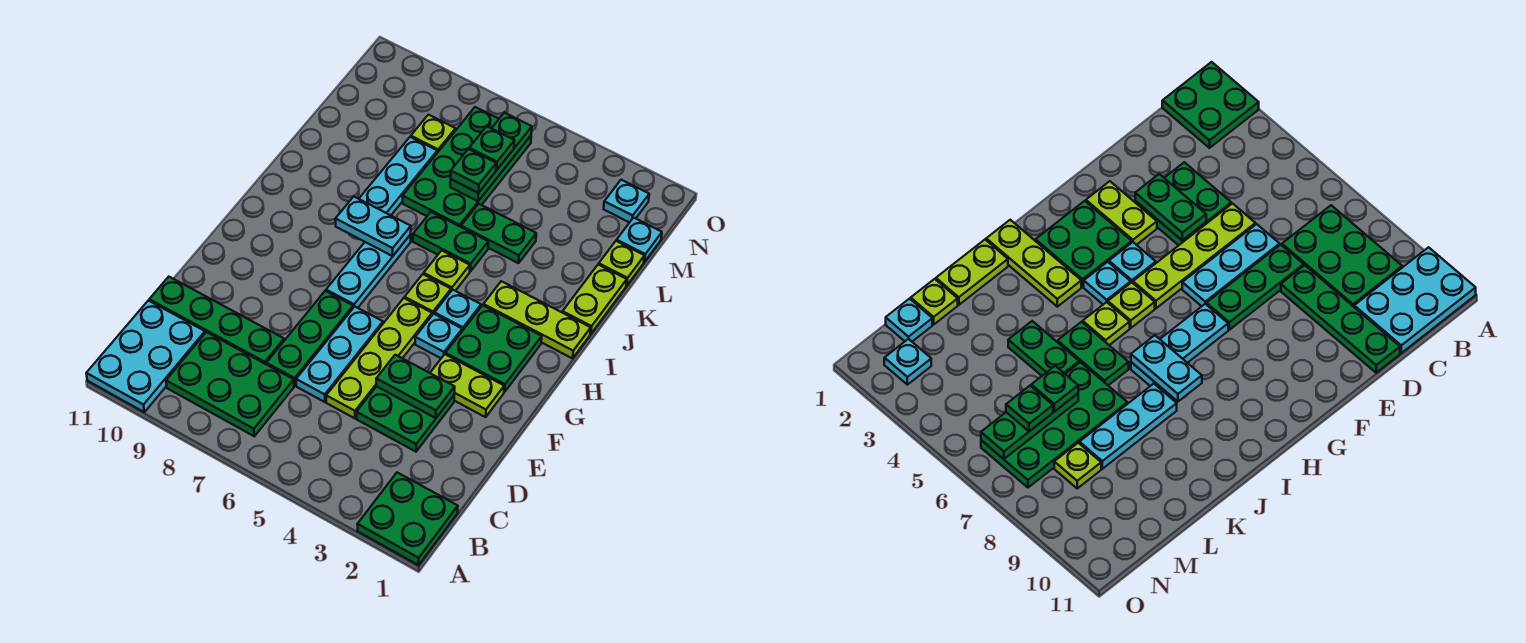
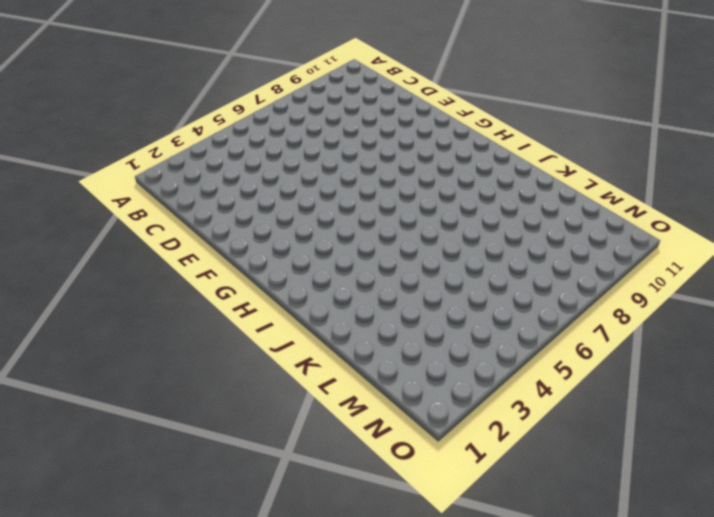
none -> green plate A1:B2 level 1
none -> cyan plate A10:C11 level 1
none -> green plate B7:C9 level 1
none -> green plate D3:E4 level 1

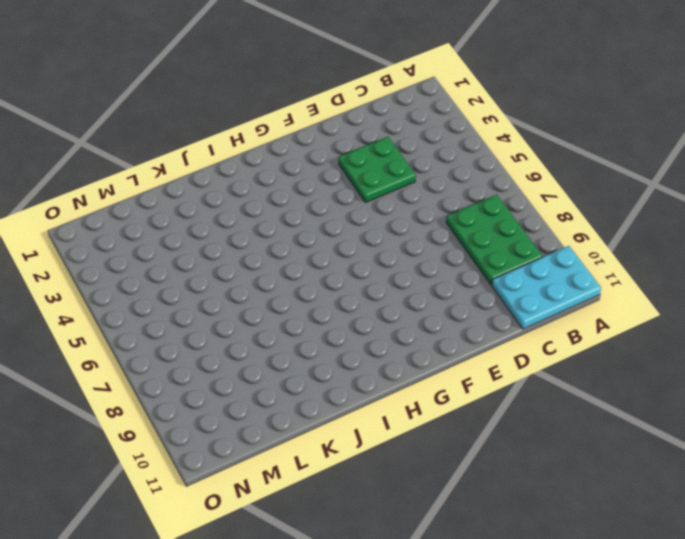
none -> green plate A1:B2 level 1
none -> lime plate D5:G5 level 1
none -> cyan plate D6:F6 level 1
none -> green plate D7:F7 level 1

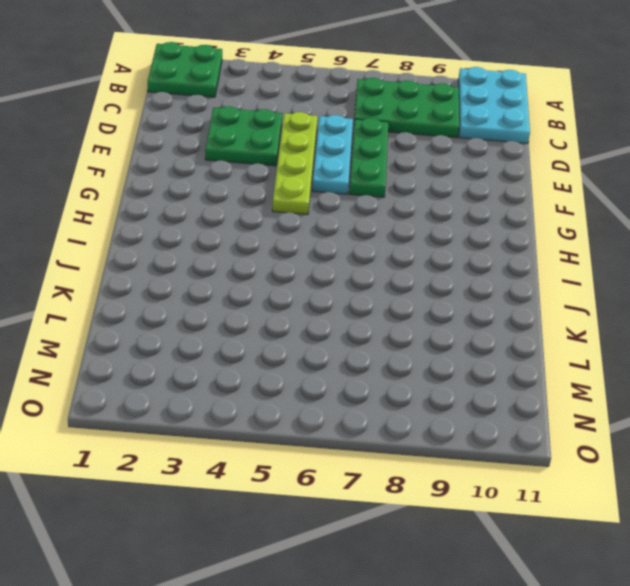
none -> green plate D8:D11 level 1
none -> lime plate F2:F3 level 1
none -> green plate G2:H3 level 1
none -> cyan plate G4 level 1

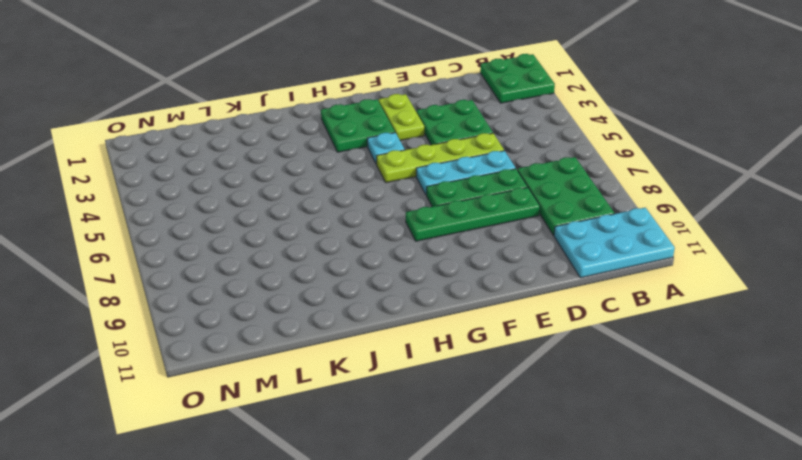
green plate D8:G8 level 1 -> green plate D8:D11 level 1
none -> cyan plate G7:I7 level 1
none -> cyan plate H4 level 1
none -> lime plate H5 level 1
none -> lime plate I1:I3 level 1

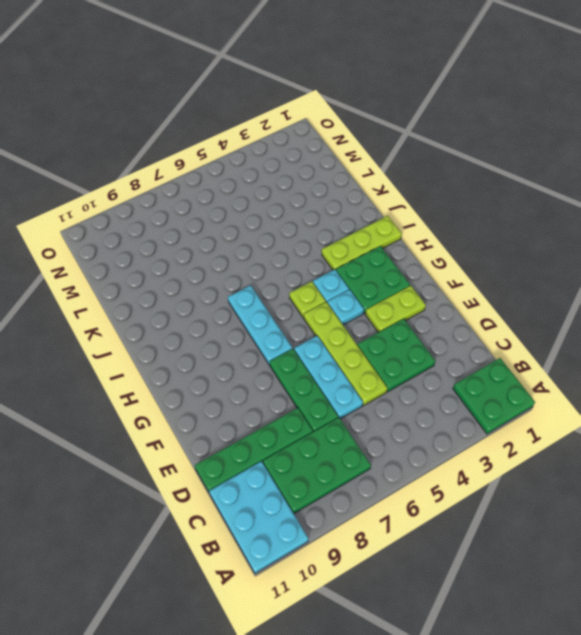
none -> lime plate I5 level 1
none -> lime plate J1:K1 level 1
none -> green plate J5:J6 level 1
none -> cyan plate J8:L8 level 1

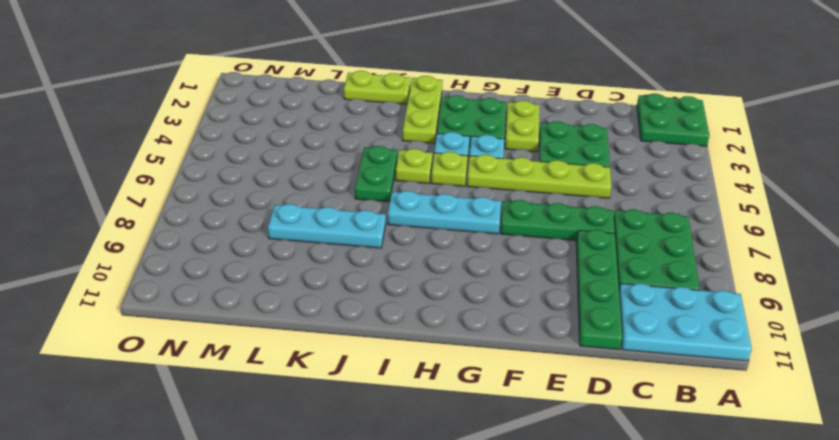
none -> cyan plate D6:F6 level 1
none -> green plate K4:K5 level 1
none -> green plate K6:N7 level 1
none -> lime plate L1 level 1

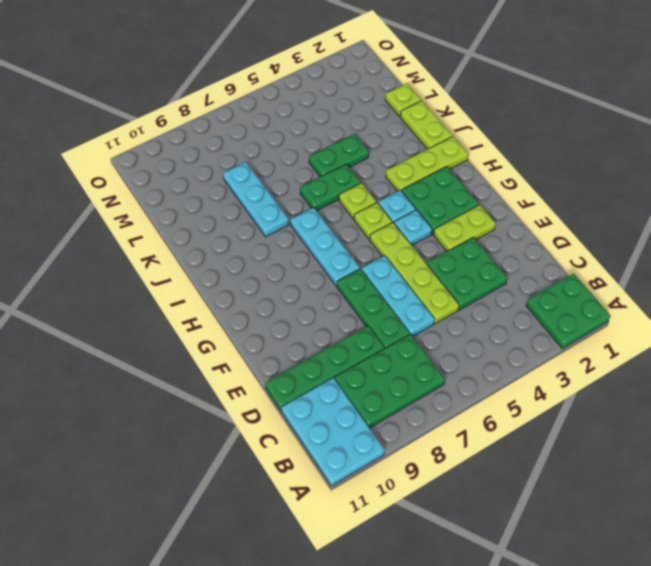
none -> green plate K6:N7 level 1
none -> cyan plate M1 level 1
none -> lime plate M8 level 1
none -> cyan plate N2 level 1

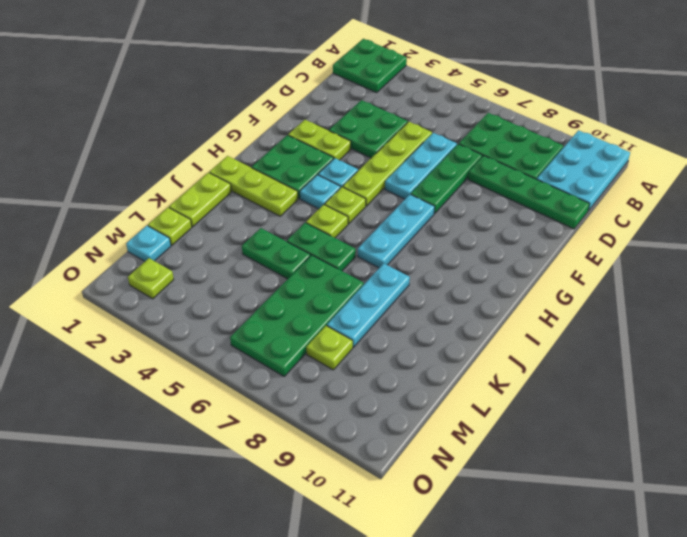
lime plate N2 level 1 -> cyan plate N2 level 1
none -> green plate E3:E4 level 2
none -> cyan plate I7:I8 level 2
none -> green plate L6:N6 level 2
none -> green plate L6 level 3

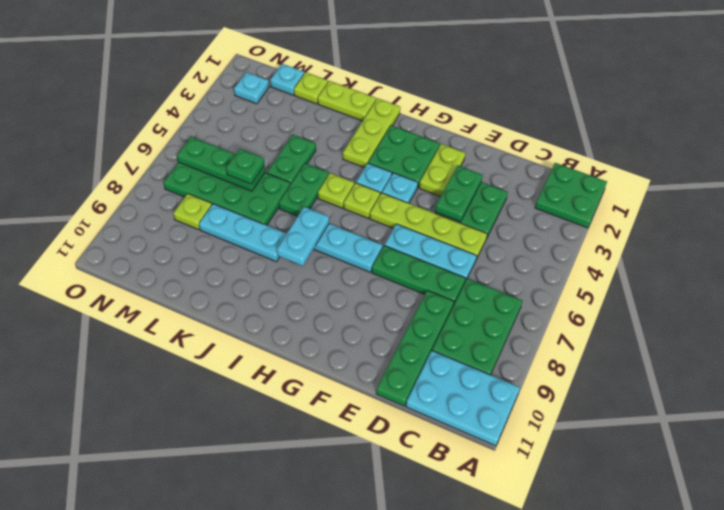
none -> green plate M6 level 3

